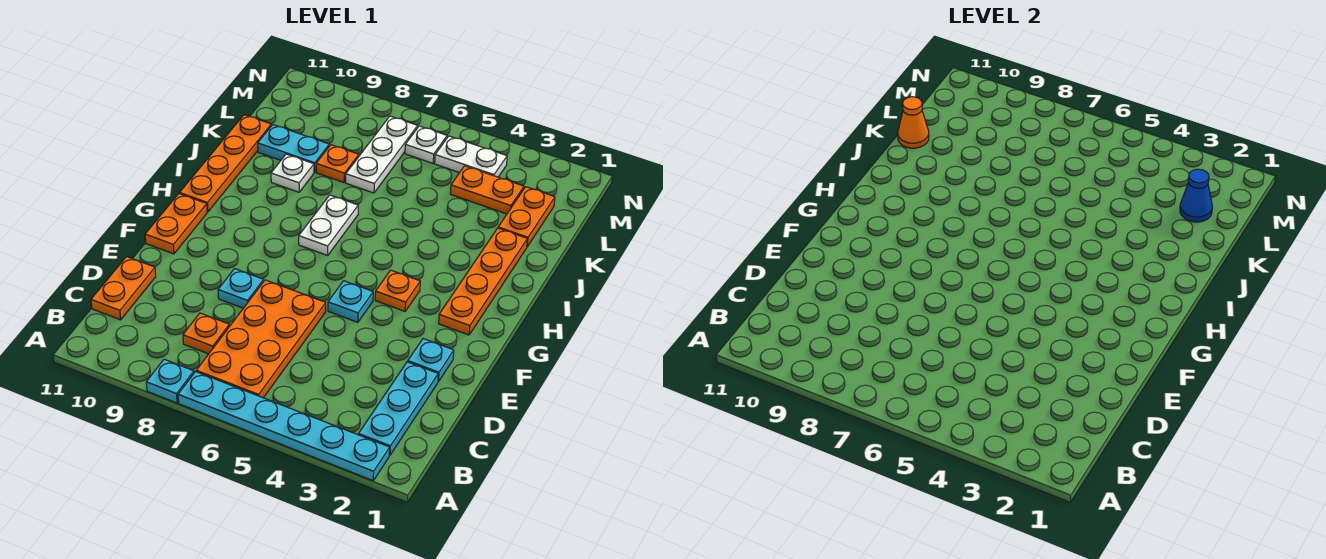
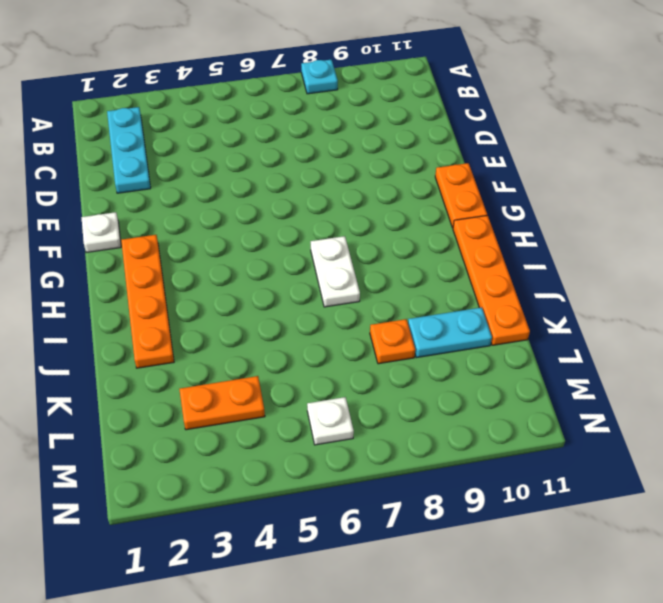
white plate F1 level 1 -> white plate J9 level 1
none -> cyan plate A2:A7 level 1
none -> orange plate B6:E7 level 1
none -> orange plate C8 level 1

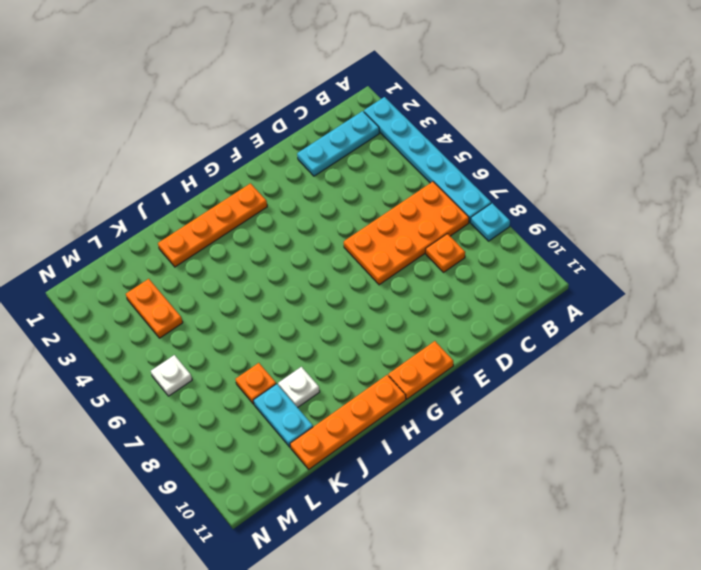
none -> orange plate C11:D11 level 1
none -> cyan plate E2 level 1
none -> cyan plate E8 level 1

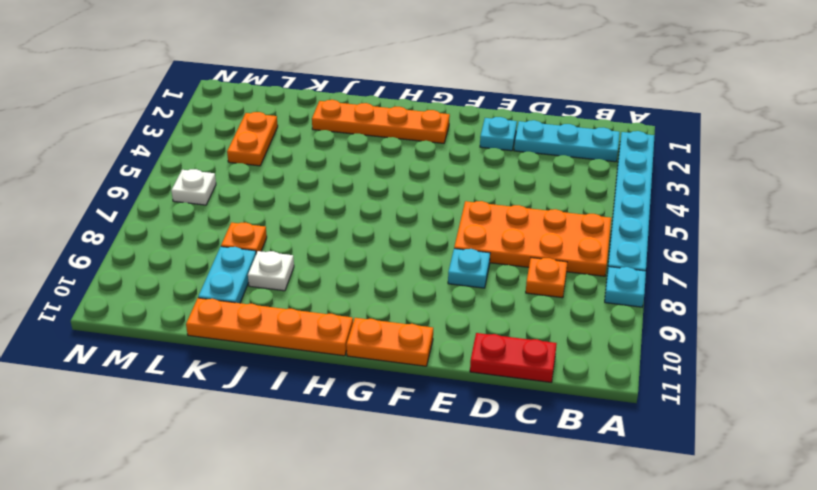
red plate C11:D11 level 1 -> orange plate C11:D11 level 1
none -> cyan plate F5 level 1
none -> orange plate G4 level 1
none -> white plate H7:I7 level 1

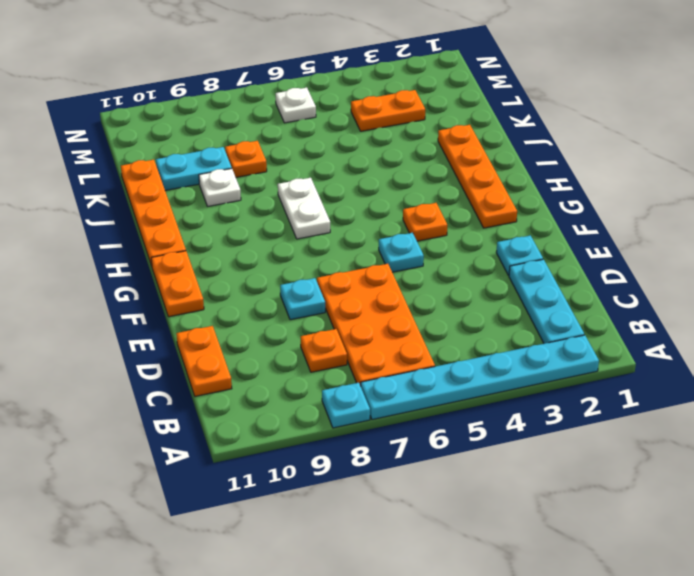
none -> orange plate K2:L2 level 1
none -> white plate K7:M7 level 1
none -> white plate M4:M5 level 1

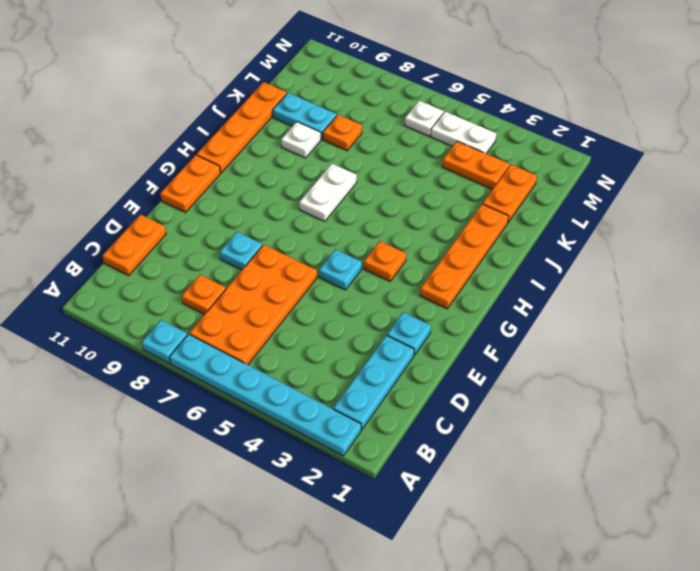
none -> white plate K7:M7 level 1
none -> orange cone K11 level 2
none -> blue cone L2 level 2

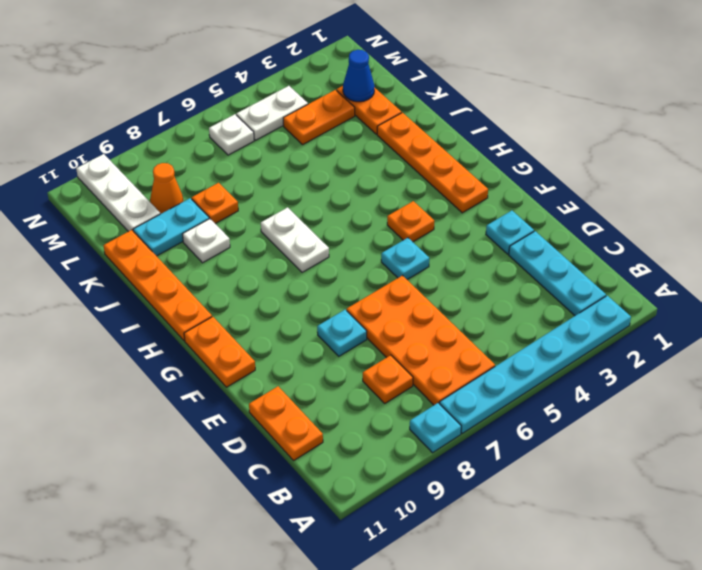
orange cone L9 level 1 -> orange cone K11 level 2
white plate L10:N10 level 1 -> white plate K7:M7 level 1

